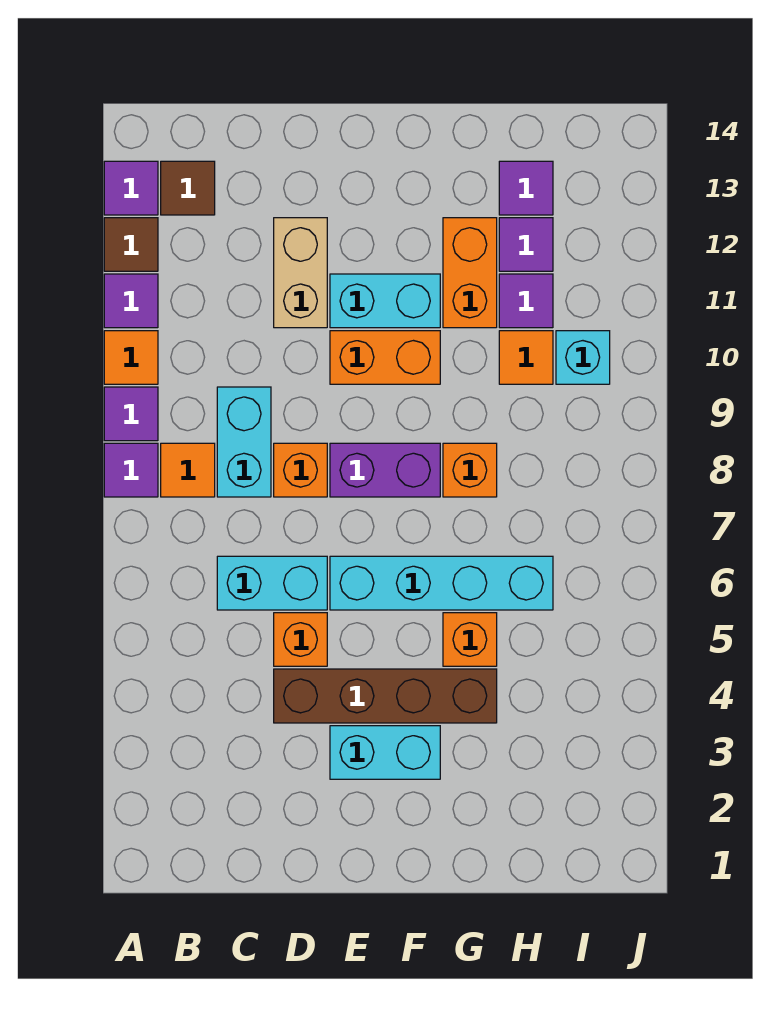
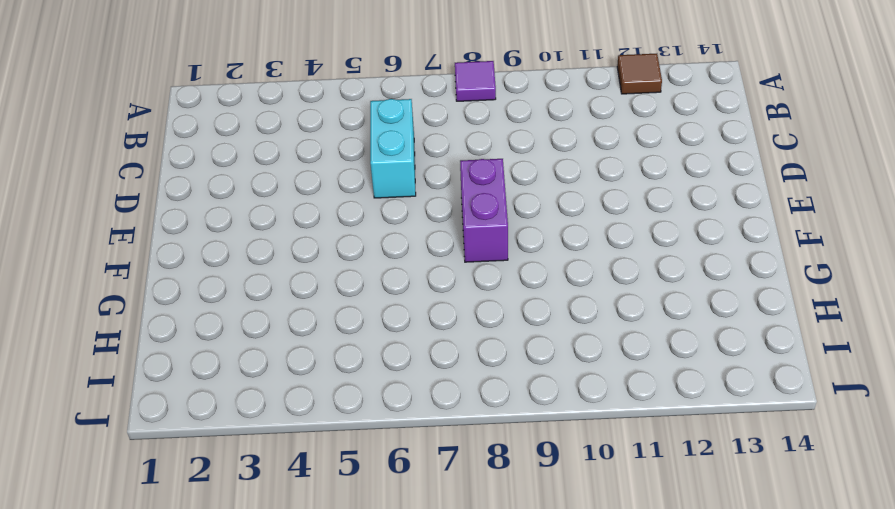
none -> purple tile A9 level 1
none -> orange tile A10 level 1
none -> purple tile A11 level 1

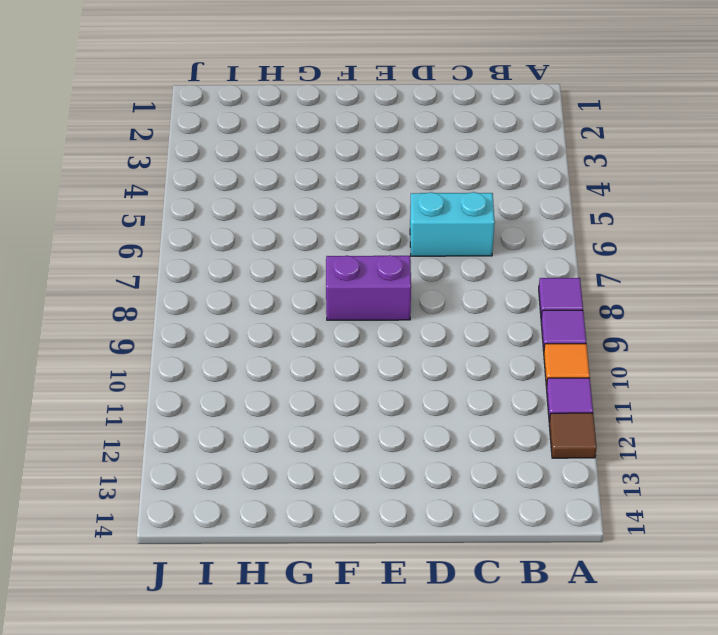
none -> purple tile A13 level 1
none -> orange tile B8 level 1
none -> brown tile B13 level 1

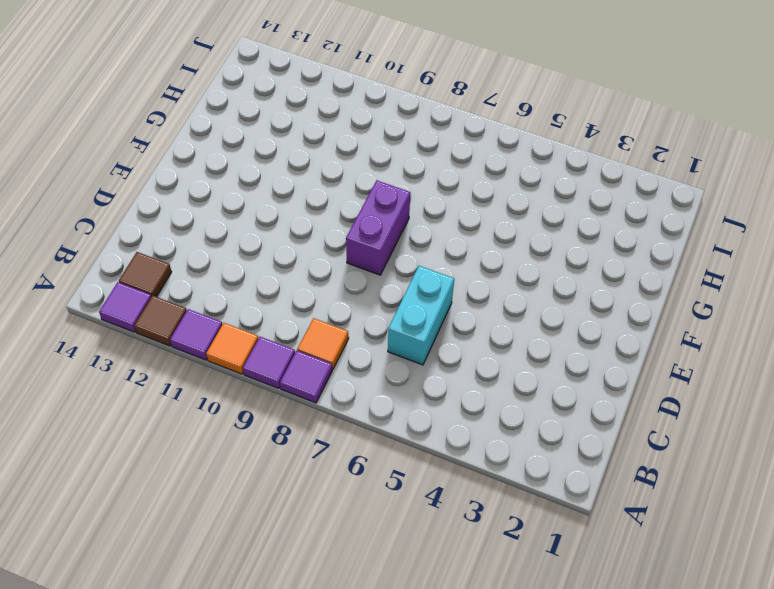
none -> cyan brick C8:C9 level 1
none -> brown brick D4:G4 level 1
none -> orange brick D5 level 1

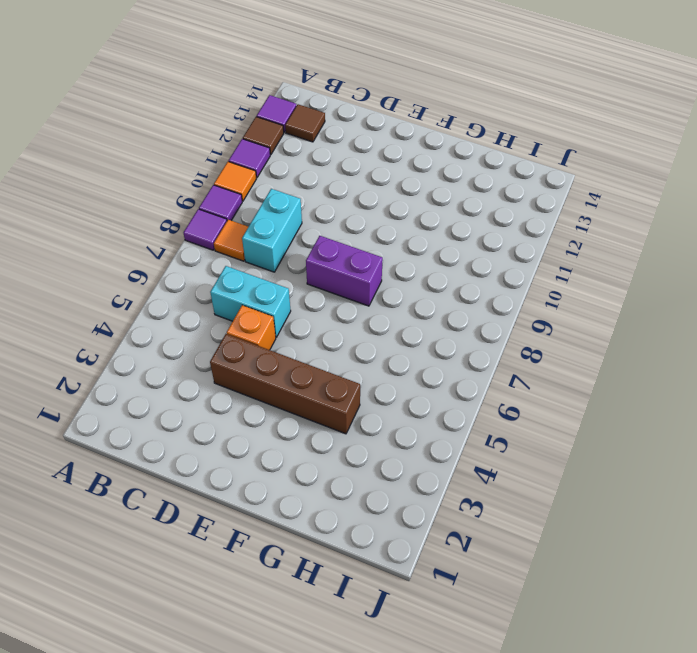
none -> orange brick D8 level 1
none -> tan brick D11:D12 level 1
none -> cyan brick E3:F3 level 1

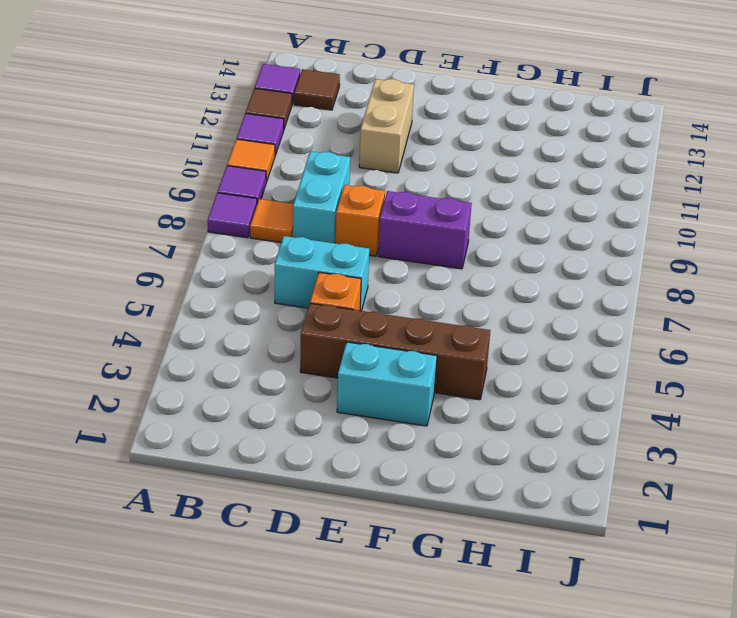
none -> cyan brick E6:H6 level 1
none -> orange brick E10:F10 level 1
none -> cyan brick E11:F11 level 1

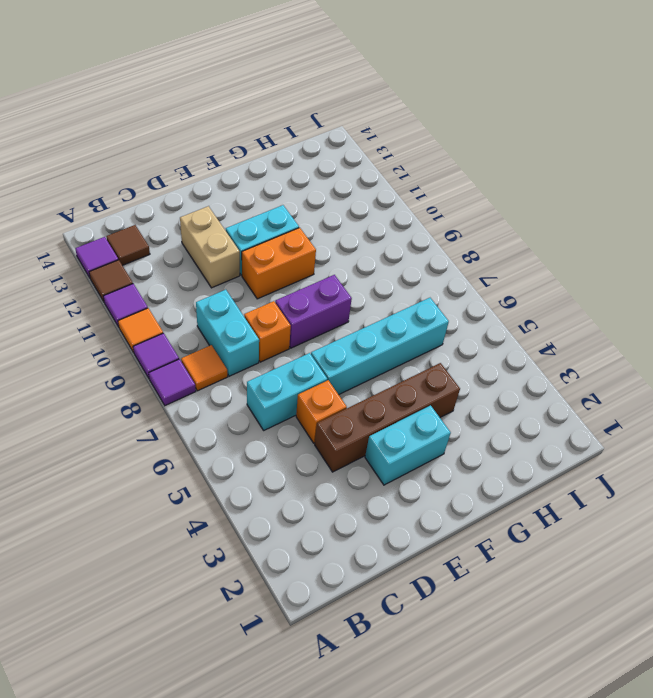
none -> orange brick G5 level 1
none -> orange brick G8 level 1
none -> orange brick G11:G12 level 1

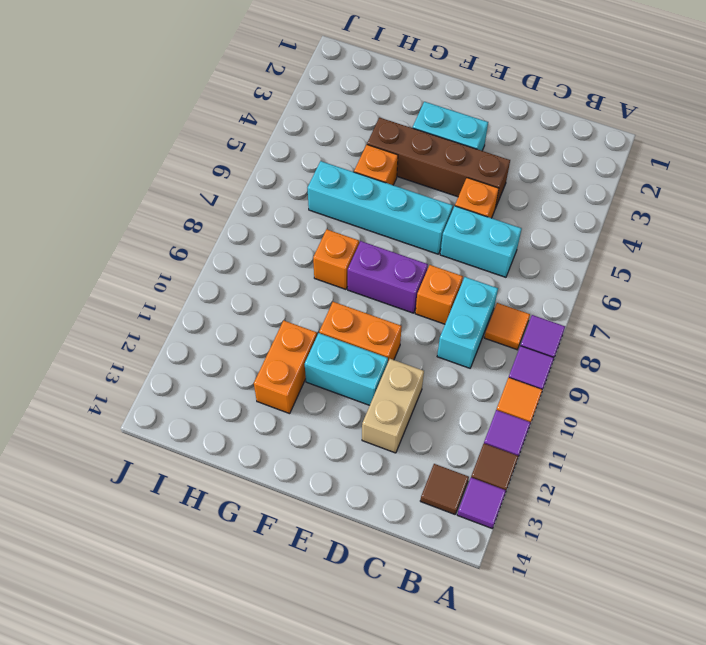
none -> orange tile H10 level 1
none -> purple tile H11 level 1
none -> purple tile H12 level 1

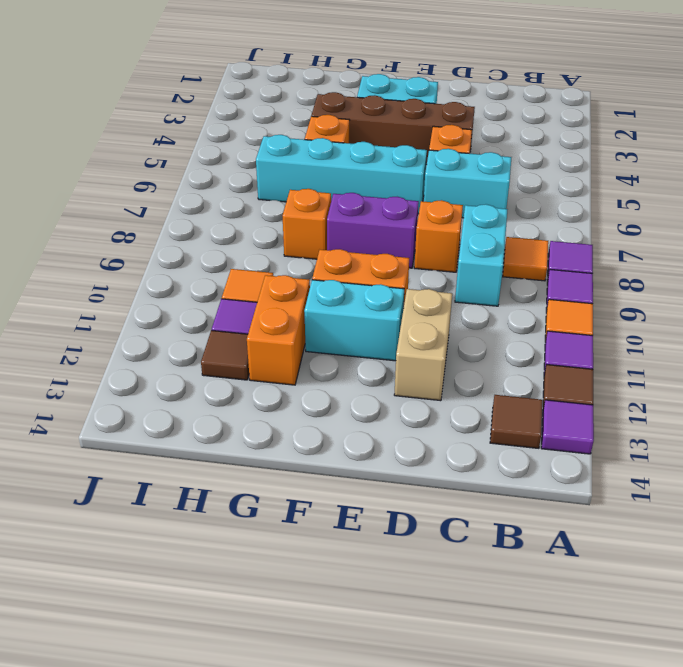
brown tile H12 level 1 -> purple tile H12 level 1
none -> purple tile H13 level 1
none -> cyan brick I10 level 1

